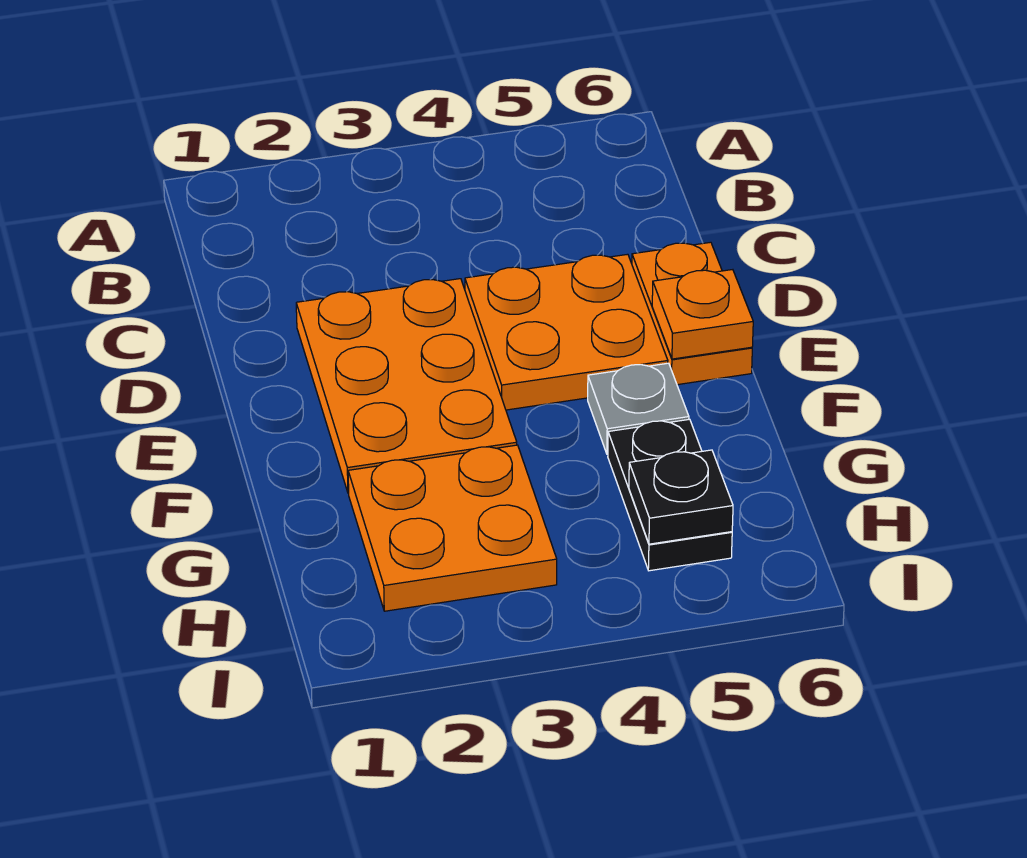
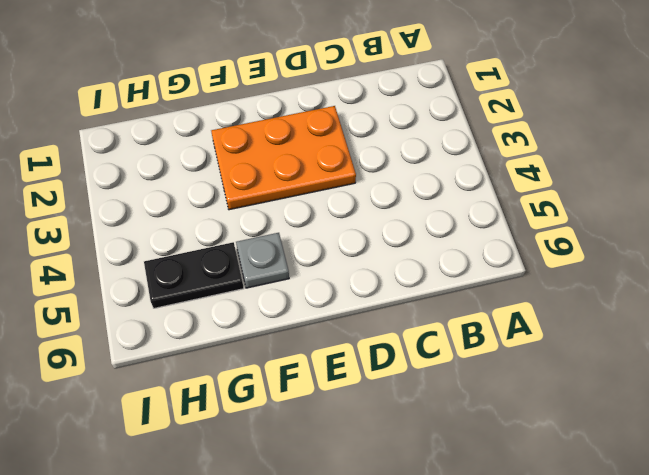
none -> orange plate D4:E5 level 1
none -> orange plate D6:E6 level 1

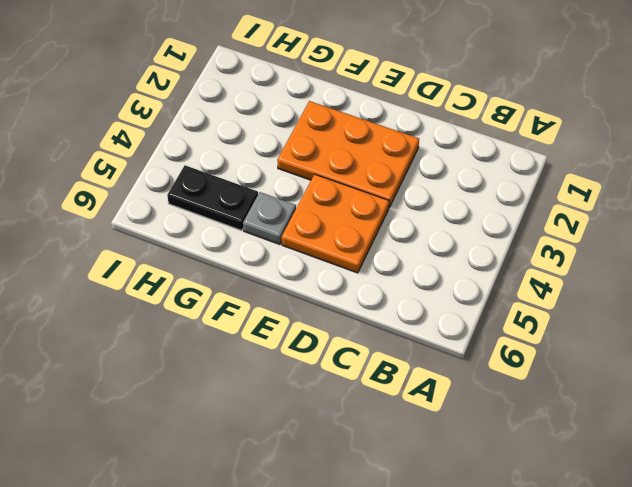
none -> orange plate D6:E6 level 1
none -> orange plate G2:H3 level 1

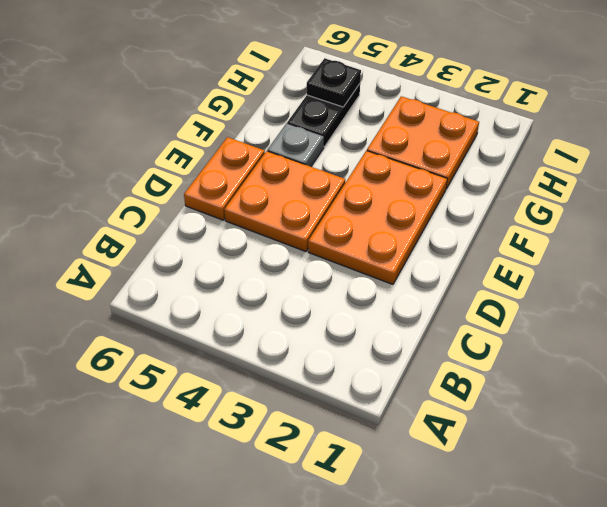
none -> orange plate E6 level 2

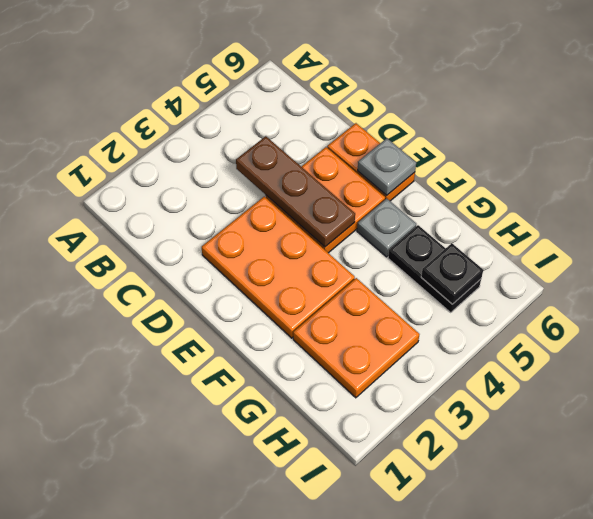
brown plate C4:E4 level 2 -> none
grey plate E6 level 2 -> orange plate E6 level 2

